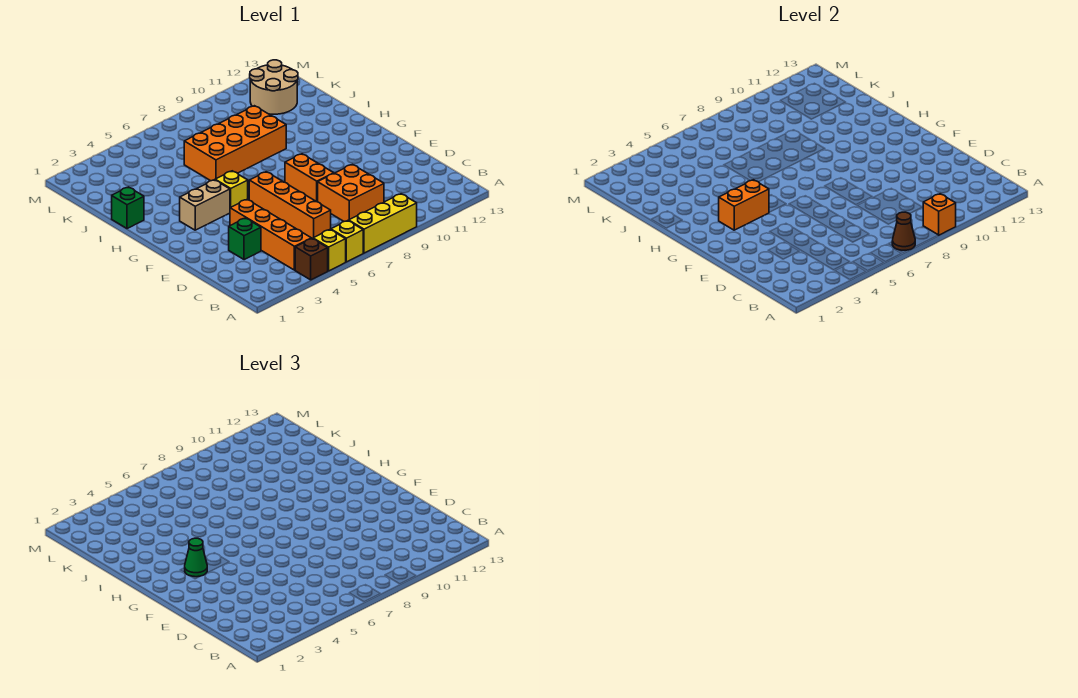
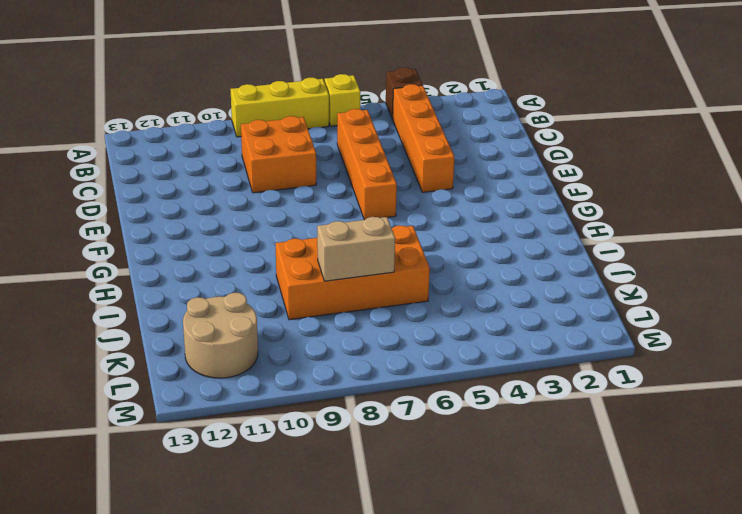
tan brick J7:J8 level 2 -> tan brick G3:G4 level 1
none -> yellow brick A5 level 1
none -> green brick D3 level 1
none -> orange brick E8:F8 level 1

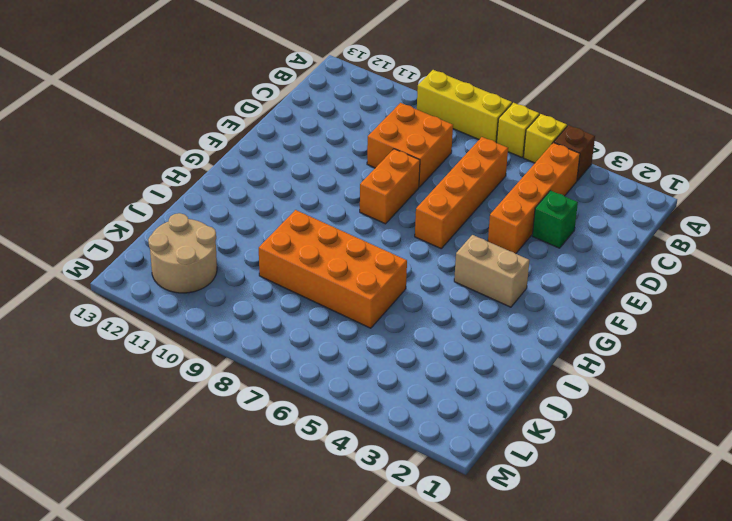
none -> yellow brick G5 level 1
none -> green brick I1 level 1
none -> brown cone A7 level 2

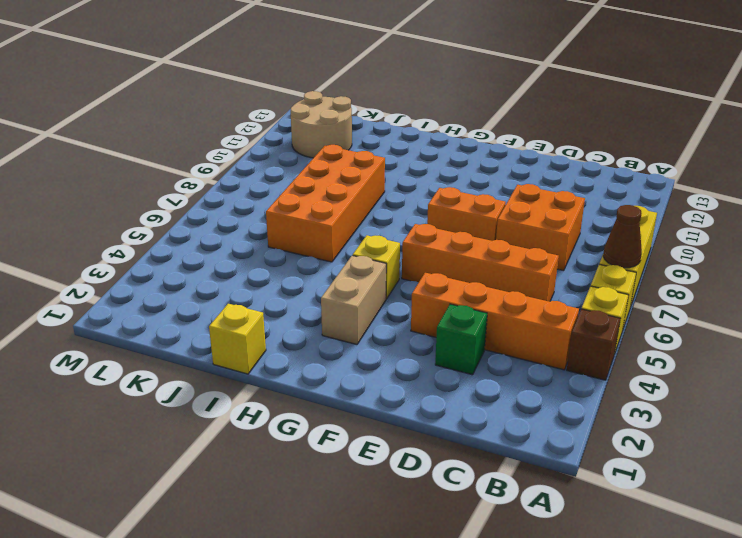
yellow brick I1 level 1 -> green brick I1 level 1
none -> orange brick A9 level 2
none -> orange brick G3:G4 level 2
none -> green cone G3 level 3

